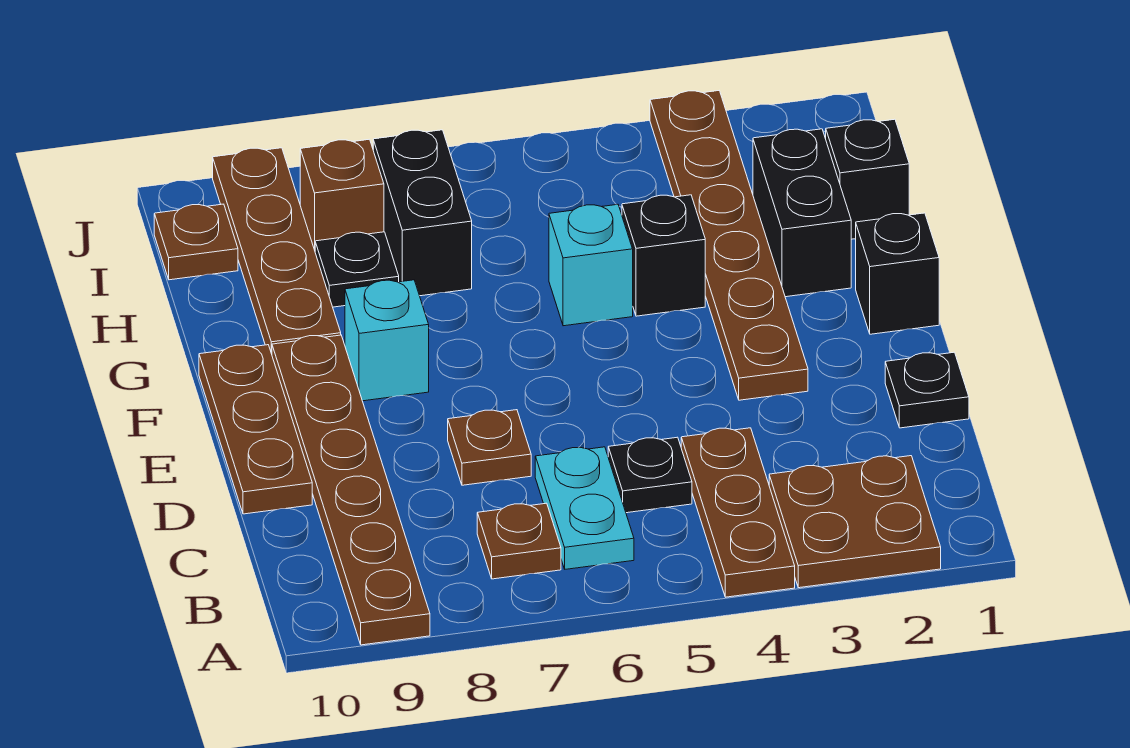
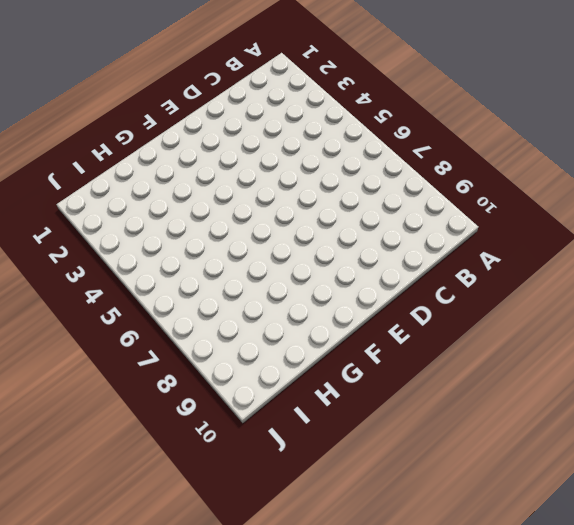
none -> brown plate A2:B3 level 1
none -> brown plate A4:C4 level 1
none -> brown plate A9:F9 level 1

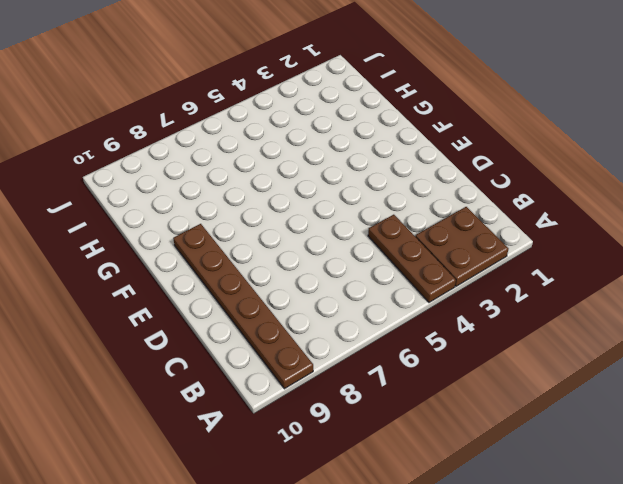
none -> cyan plate B6:C6 level 1
none -> brown plate B7 level 1
none -> black plate C5 level 1

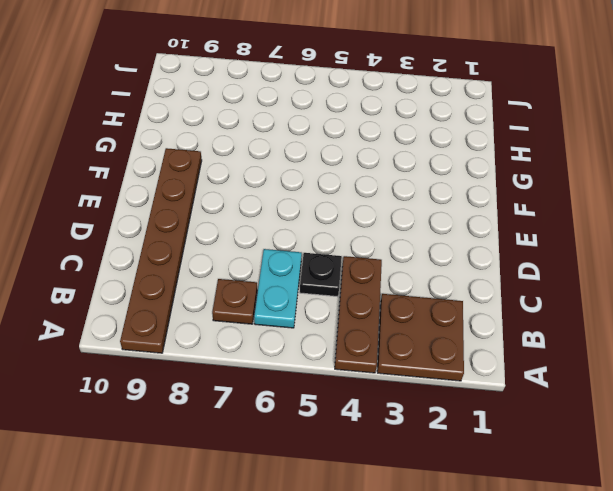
none -> black plate D1 level 1
none -> brown plate D7 level 1
none -> brown plate D10:F10 level 1

